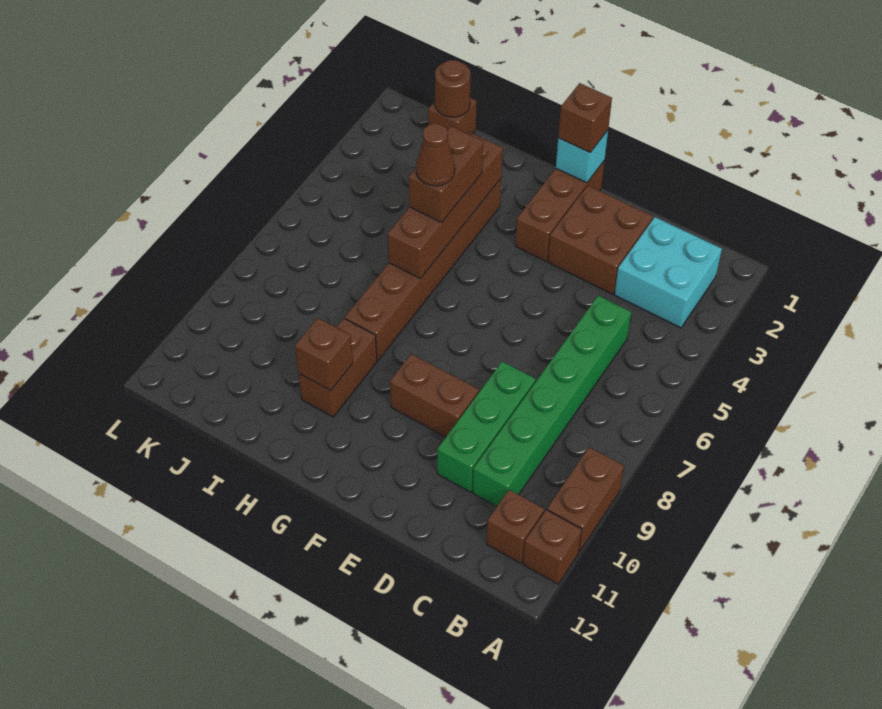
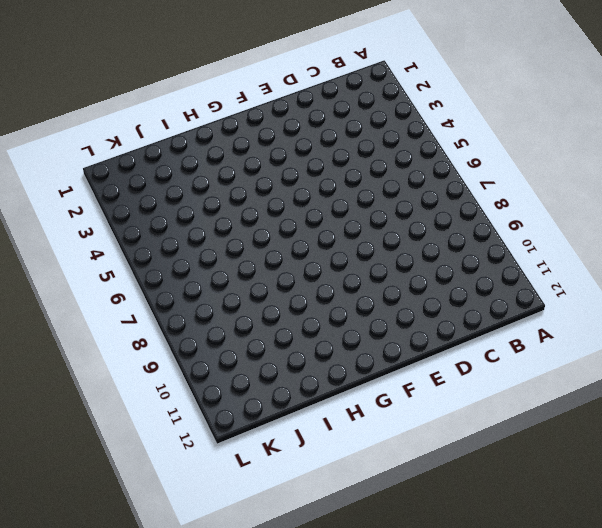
none -> brown brick A9:A10 level 1
none -> brown brick A11 level 1
none -> cyan brick B2:C3 level 1

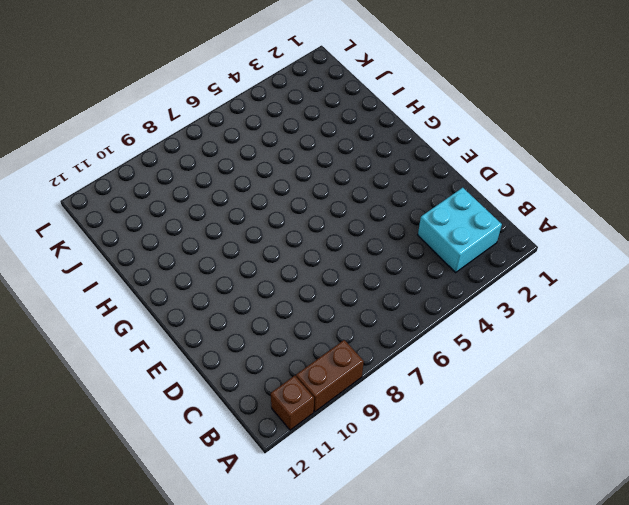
none -> brown brick B11 level 1
none -> green brick C5:C10 level 1
none -> brown brick D2:E3 level 1

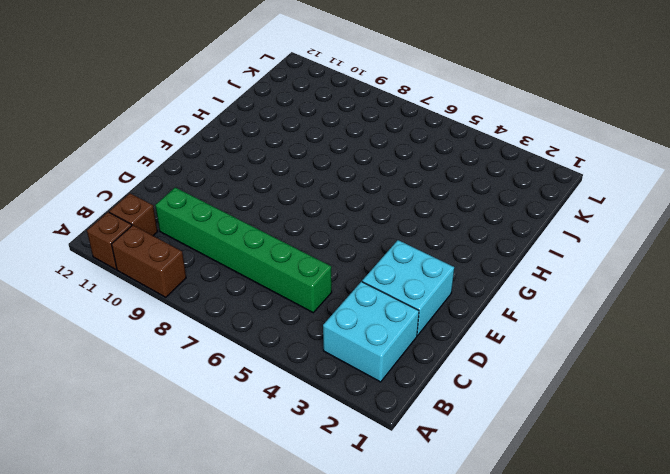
cyan brick D2:E3 level 1 -> brown brick D2:E3 level 1
none -> green brick D8:D10 level 1
none -> brown brick E9:F9 level 1
none -> brown brick F1:F3 level 1

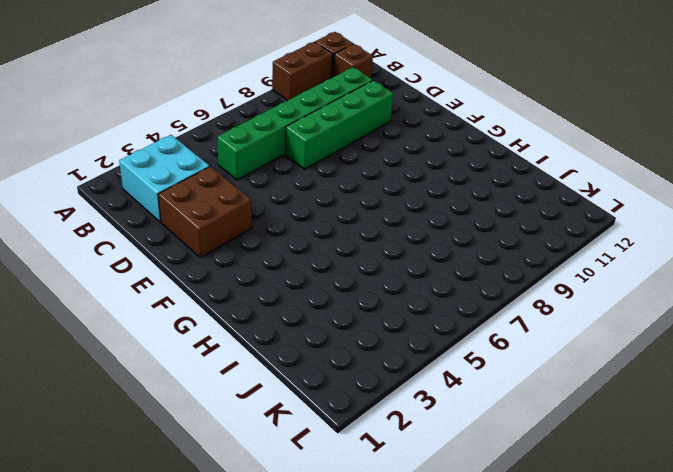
green brick D7:D10 level 1 -> green brick D8:D10 level 1
none -> brown brick E9:F9 level 1
none -> brown brick F1:F3 level 1
none -> brown brick H3:H8 level 1

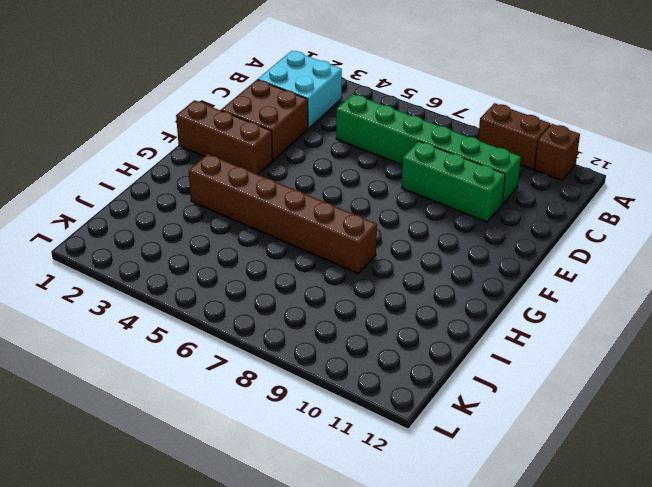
none -> brown brick B11 level 1
none -> brown brick E9:F9 level 1
none -> brown brick H9:H10 level 1

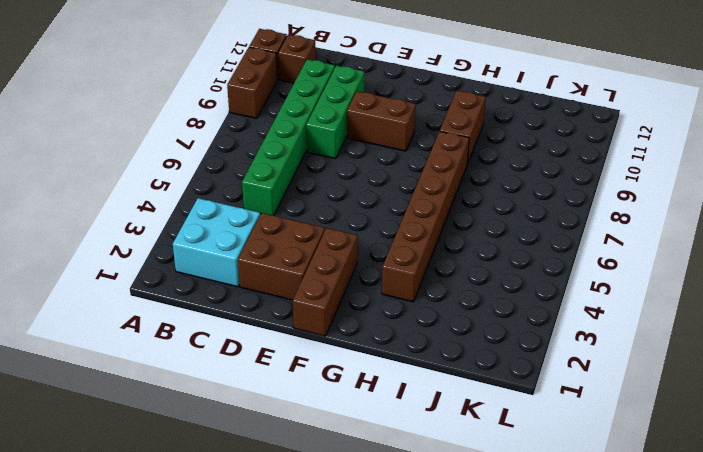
none -> brown brick J1 level 1
none -> cyan brick F1 level 2
none -> brown brick H3:H6 level 2

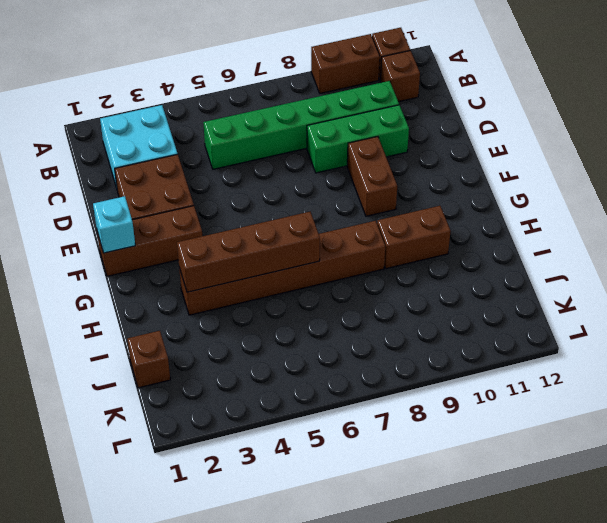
none -> brown brick H10 level 2
none -> brown round brick J1 level 2
none -> brown brick F1 level 3

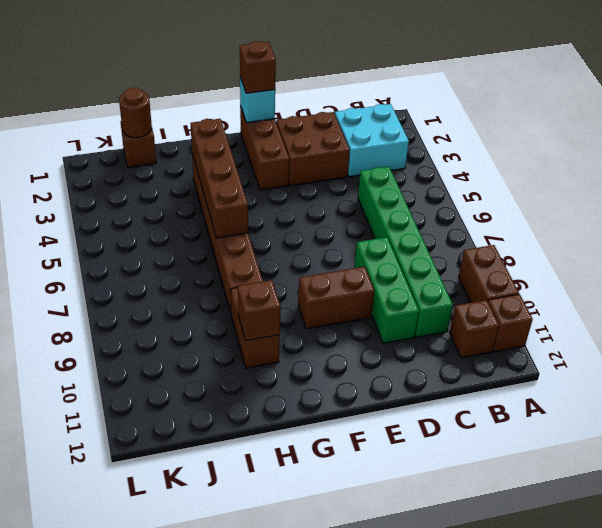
none -> brown brick H4:H5 level 3
none -> brown cone H5 level 4

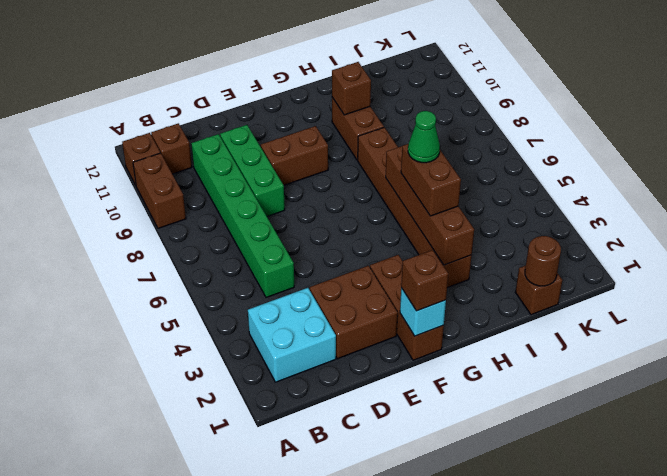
green cone H5 level 4 -> brown cone H5 level 4

